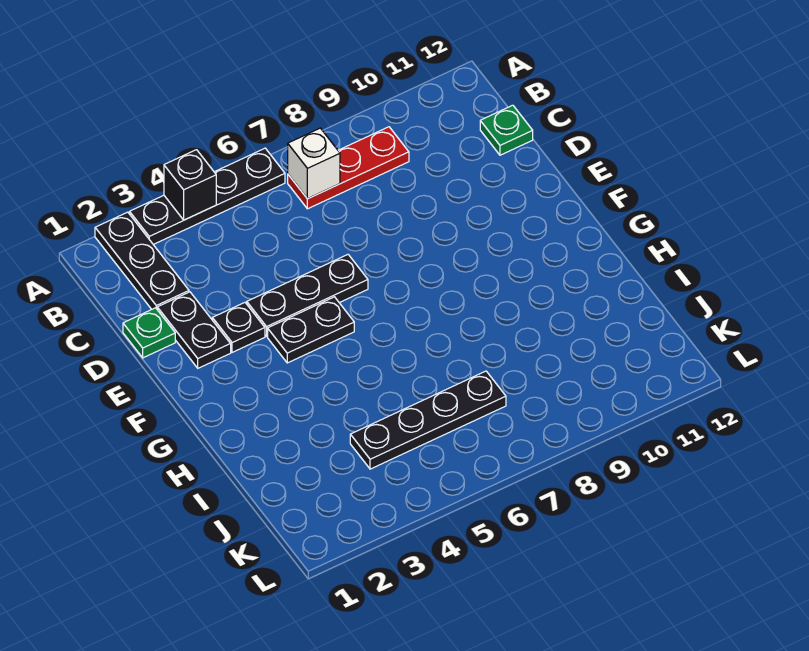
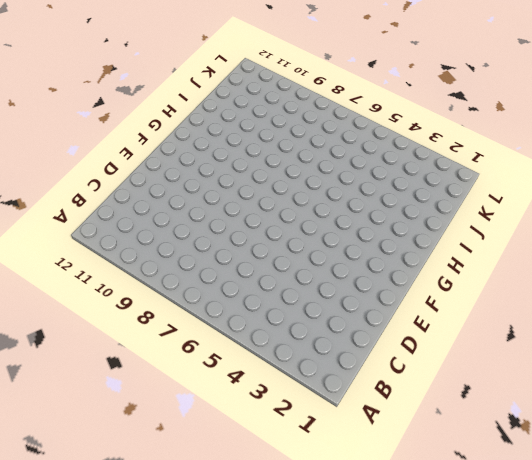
none -> black plate A2:C2 level 1
none -> black plate A3:A6 level 1
none -> red plate B7:B9 level 1

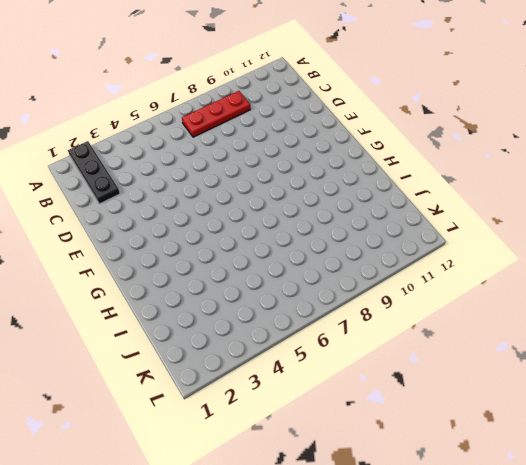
none -> black plate A3:A6 level 1
none -> green plate C12 level 1
none -> green plate D1 level 1

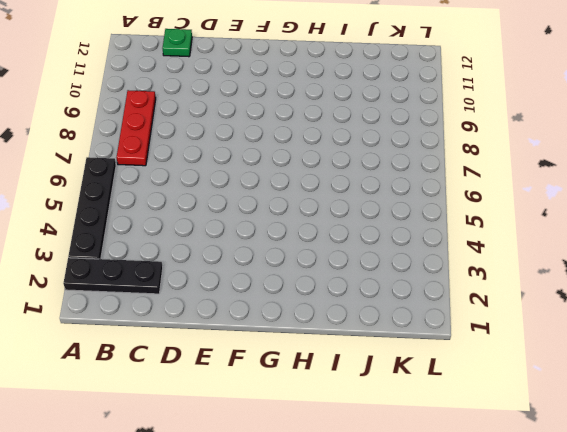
none -> green plate D1 level 1
none -> black plate D2:E2 level 1
none -> black plate E3 level 1

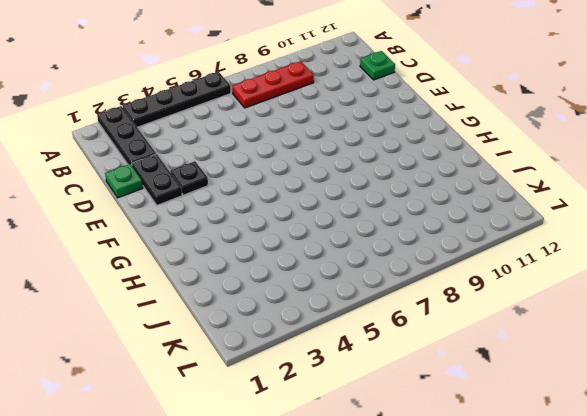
none -> black plate E4:E6 level 1
none -> black plate F4:F5 level 1
none -> black plate J4:J7 level 1

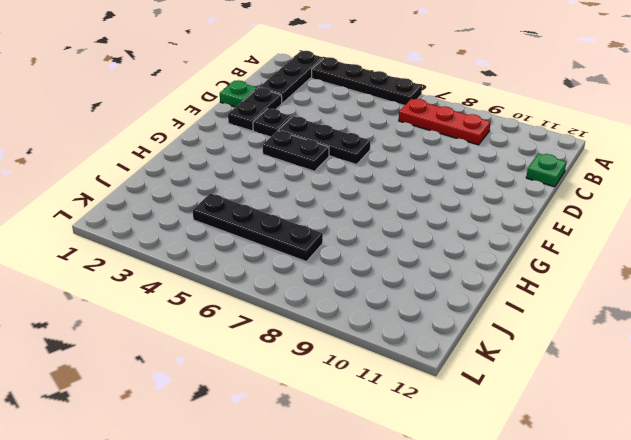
none -> black brick A4 level 2
none -> white brick B7 level 2

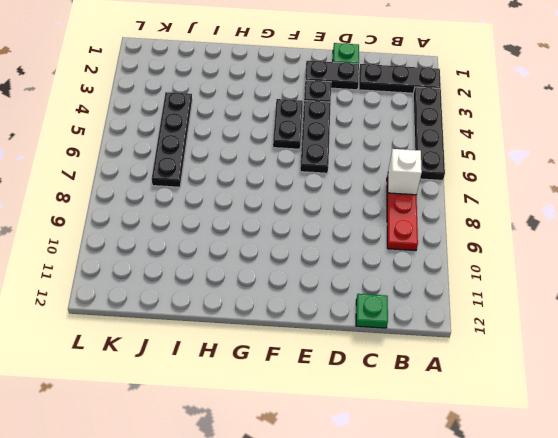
none -> black brick A4 level 2

